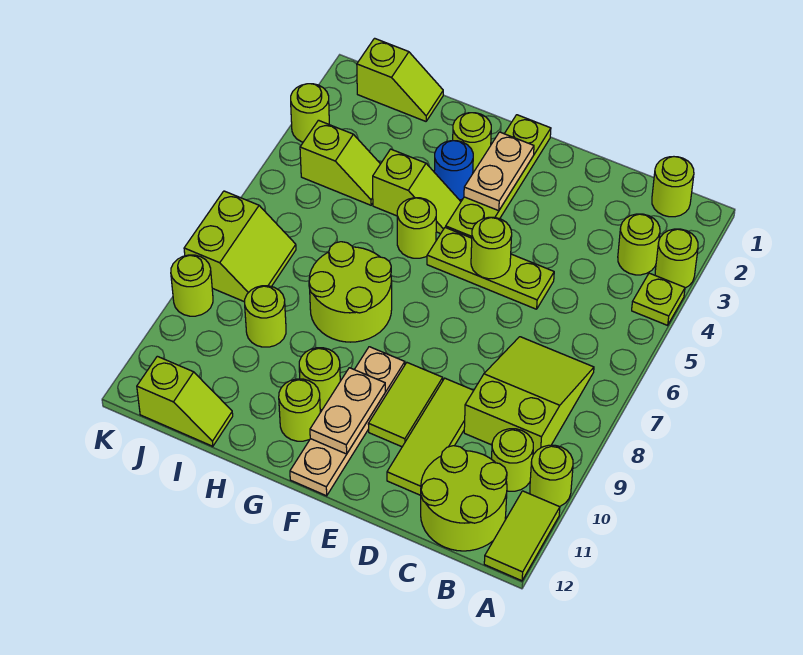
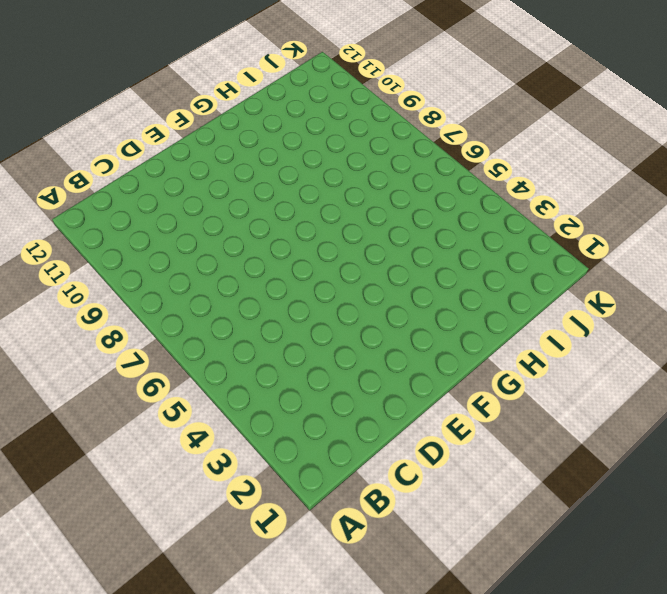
none -> lime round brick A3 level 1
none -> lime plate A4 level 1
none -> lime round brick A10 level 1
none -> lime tile A11:A12 level 1

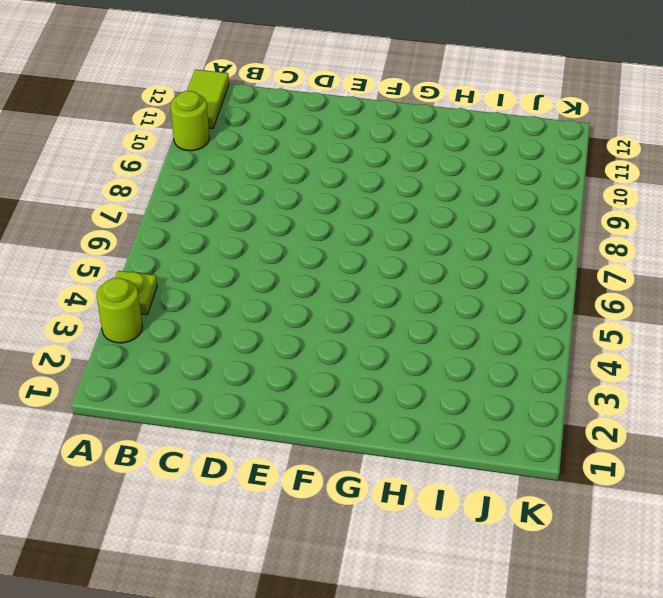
none -> lime round brick B1 level 1
none -> lime round brick B3 level 1
none -> lime slope B7:C9 level 1 top 9
none -> lime round brick B10 level 1

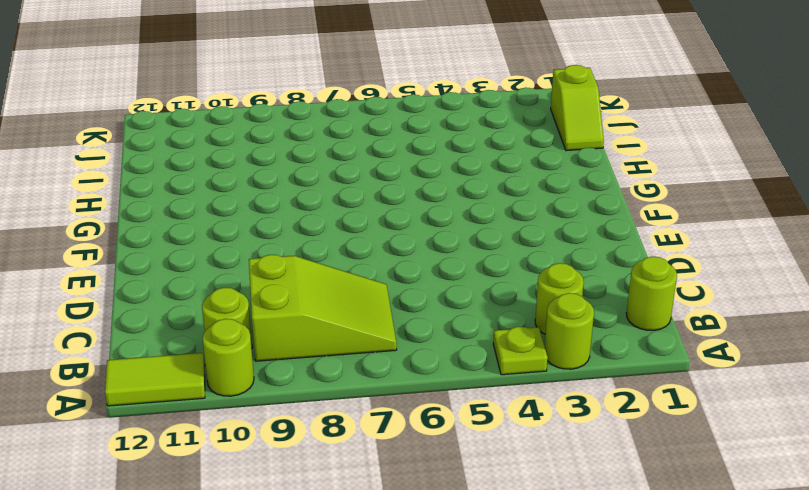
none -> lime round brick B11:C12 level 1
none -> lime plate D5:F5 level 1
none -> lime tile D9:D11 level 1
none -> lime tile E9:E10 level 1

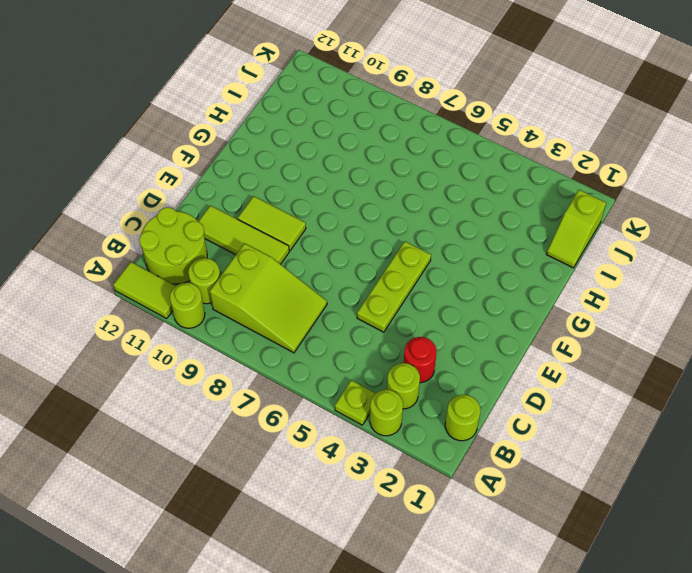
red round brick C3 level 1 -> none
none -> lime plate F1:F4 level 1
none -> tan plate F9:F12 level 1
none -> lime round brick G2 level 1
none -> blue round brick G3 level 1

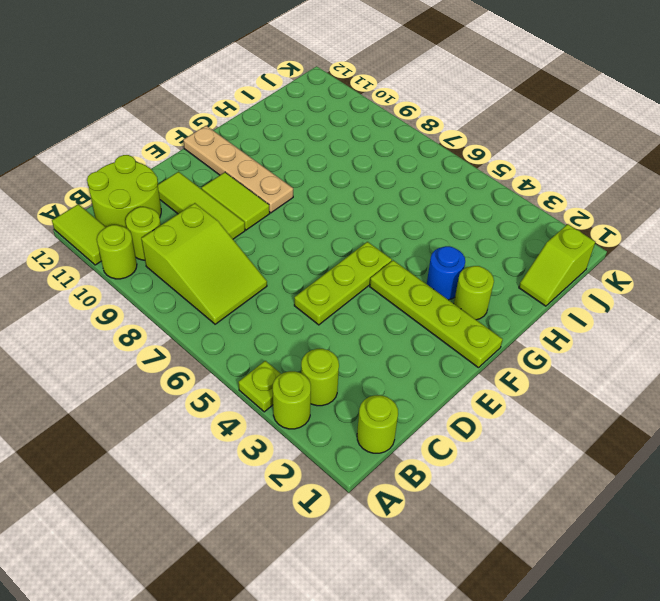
none -> lime slope G4:H4 level 1 top H
none -> lime round brick G5 level 1
none -> lime round brick G7:H8 level 1
none -> lime round brick G10 level 1

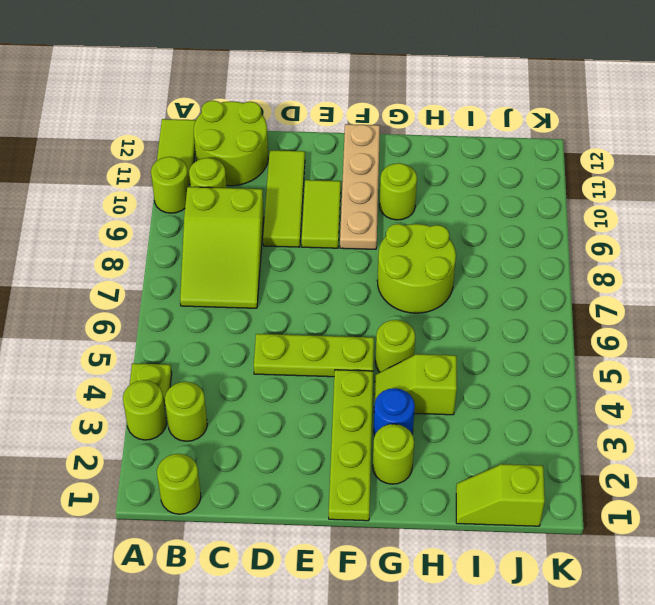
none -> lime round brick G11 level 1
none -> lime slope I4:J4 level 1 top J
none -> lime round brick I9 level 1
none -> lime slope I12:J12 level 1 top J

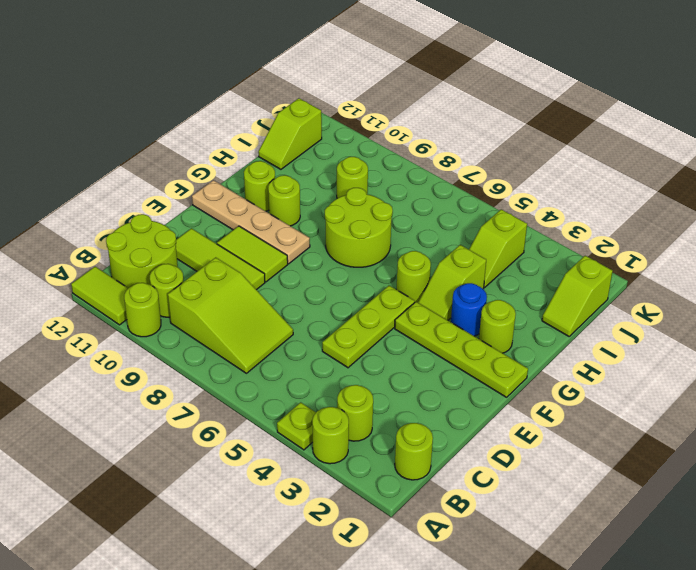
none -> lime slope J7:K8 level 1 top K
none -> lime round brick K3 level 1
none -> lime round brick K9 level 1
none -> lime round brick E5 level 2

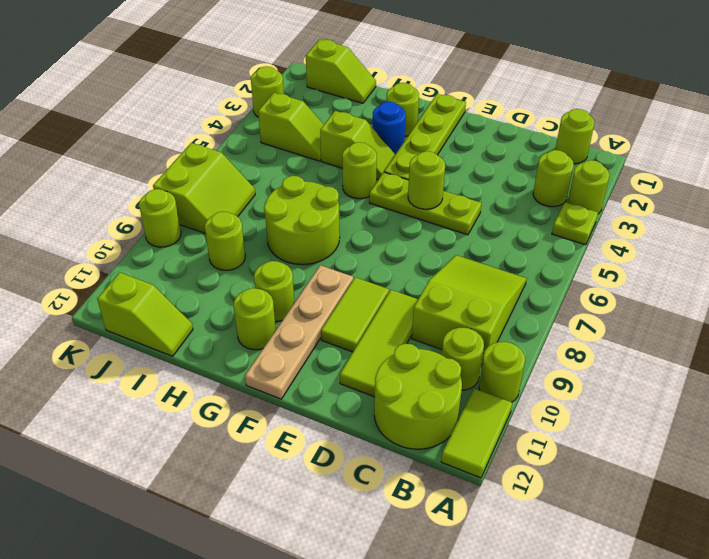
none -> tan plate F2:F3 level 2
none -> tan plate F10:F11 level 2

